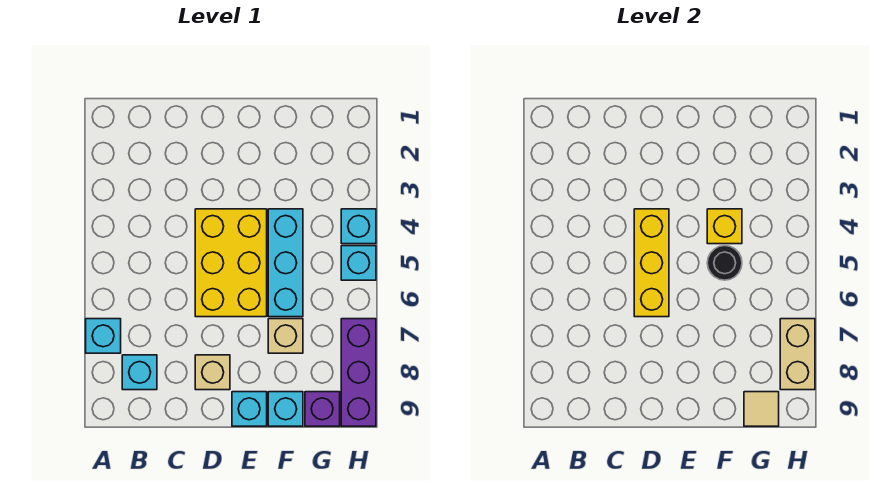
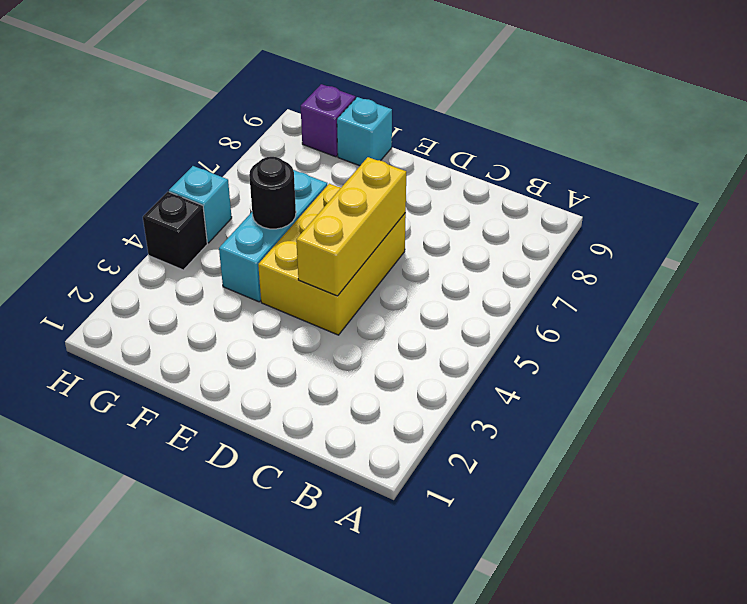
black brick H4 level 1 -> cyan brick H4 level 1
none -> cyan brick A7 level 1
none -> cyan brick B8 level 1
none -> tan brick D8 level 1

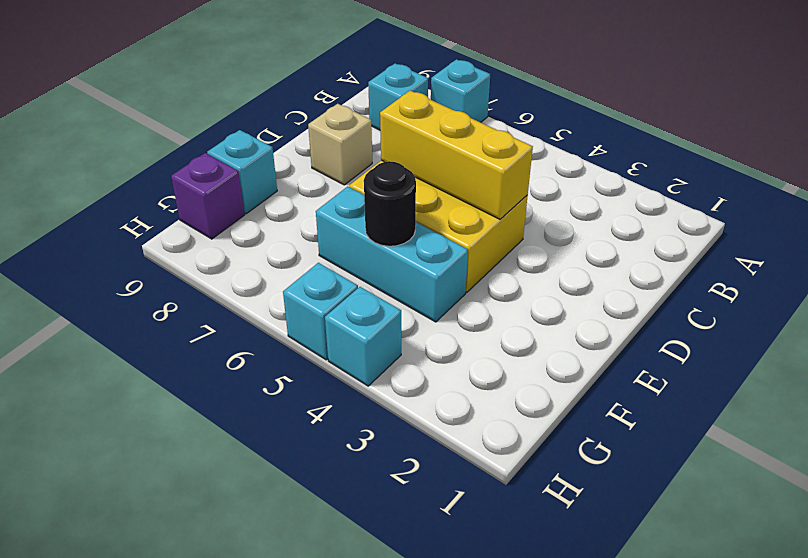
none -> cyan brick E9 level 1
none -> tan brick F7 level 1
none -> purple brick H7:H9 level 1

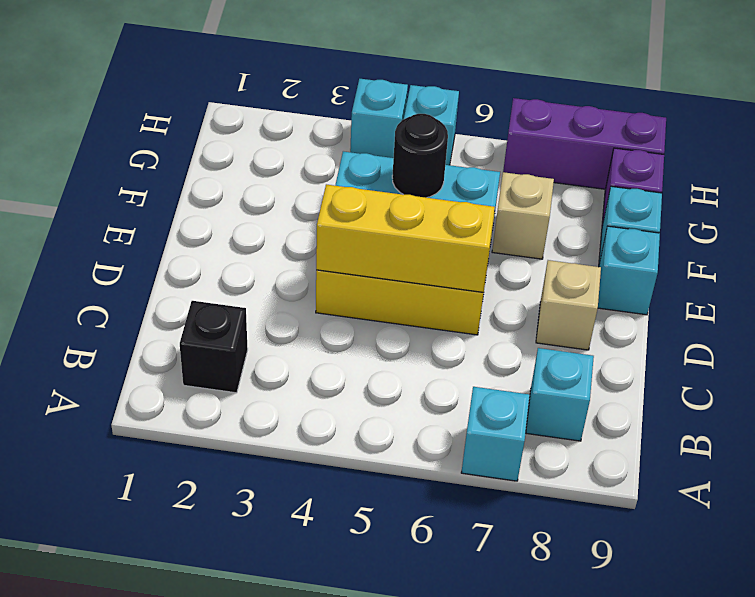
black brick B2 level 1 -> none
none -> yellow brick F4 level 2
none -> tan tile G9 level 2
none -> tan brick H7:H8 level 2

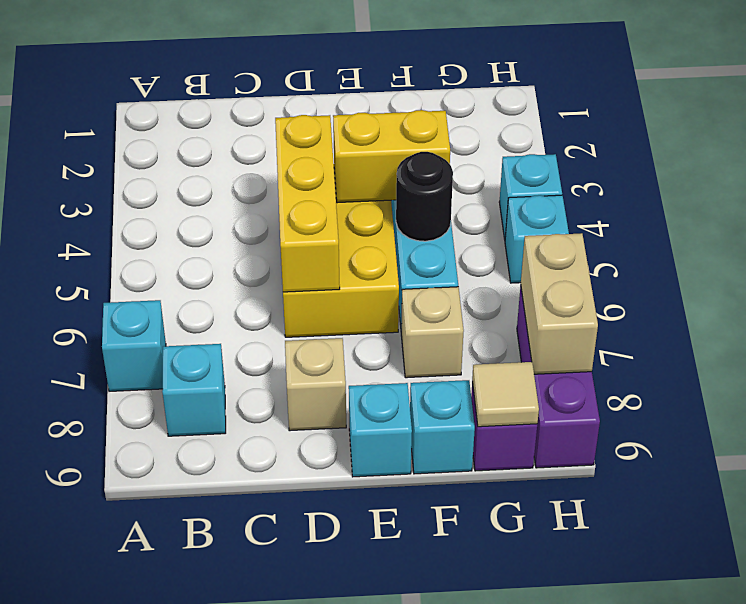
yellow brick E4:F4 level 2 -> yellow brick F4 level 2

